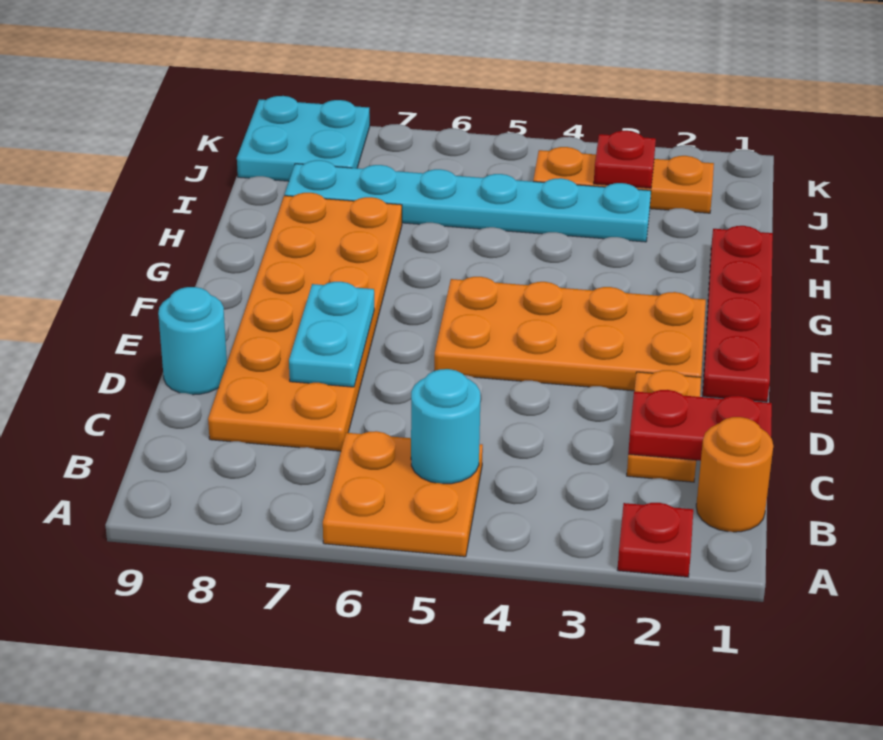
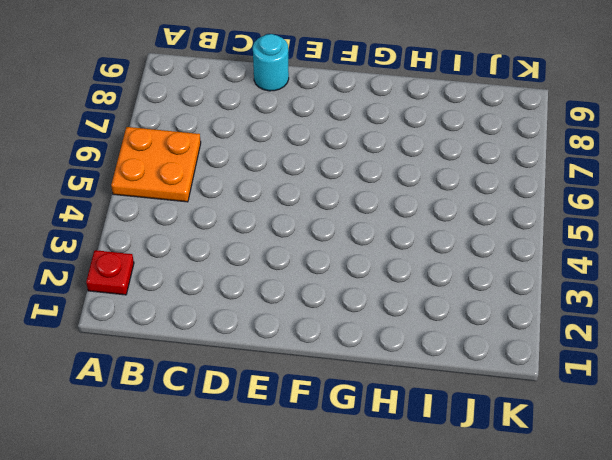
none -> orange round brick B1 level 1
none -> orange plate C2:D2 level 1
none -> orange plate C7:H8 level 1

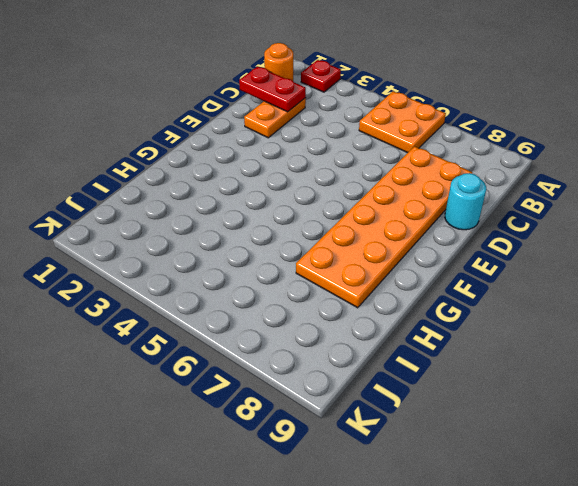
none -> red plate E1:H1 level 1
none -> orange plate E2:F5 level 1
none -> cyan plate I3:I8 level 1

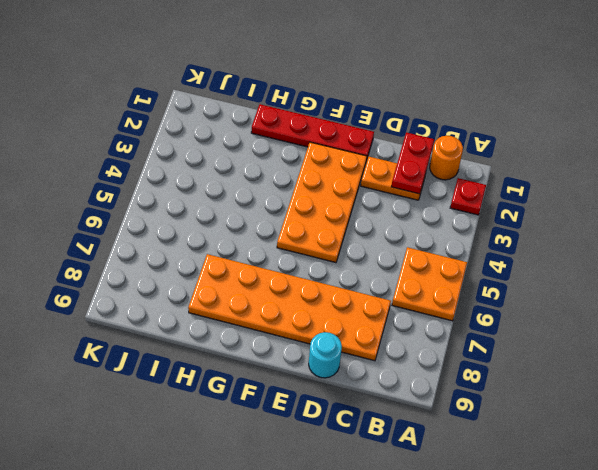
none -> cyan plate I3:I8 level 1
none -> orange plate J2:J4 level 1
none -> cyan plate J8:K9 level 1

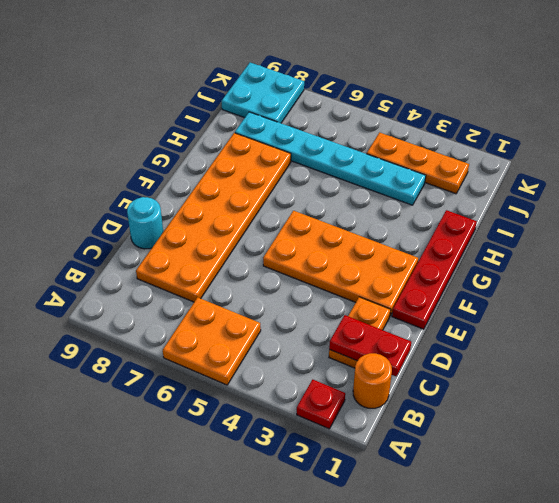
none -> cyan round brick B5 level 2
none -> cyan plate D7:E7 level 2
none -> red plate J3 level 2

